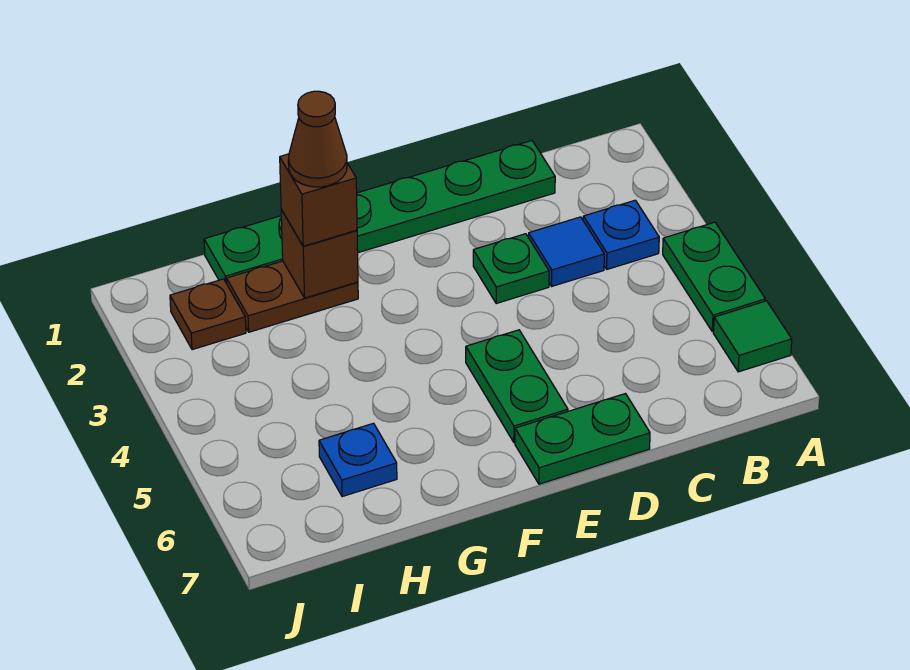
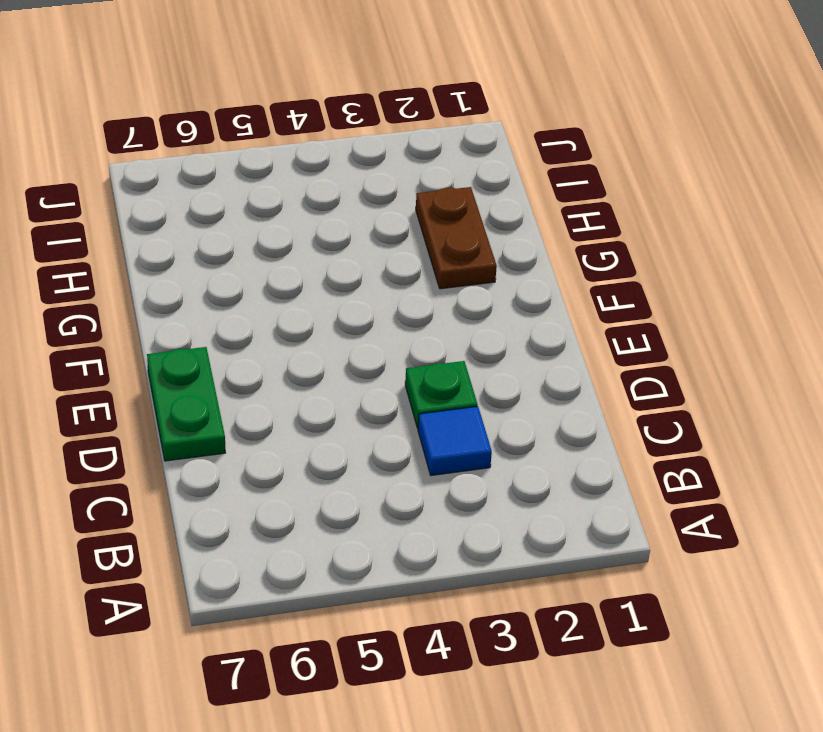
none -> green plate A4:A5 level 1
none -> green tile A6 level 1
none -> blue plate B3 level 1

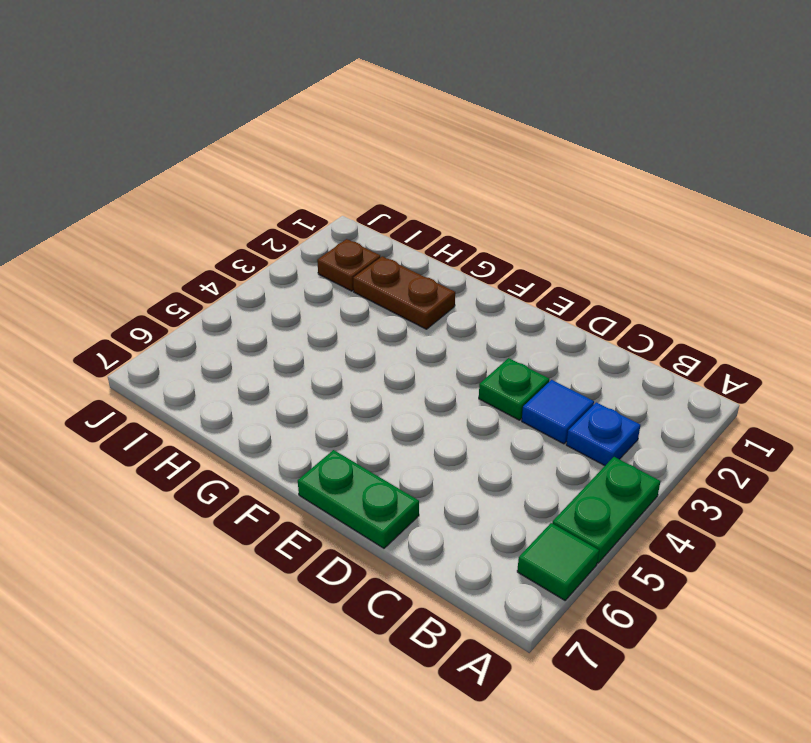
none -> green plate C1:H1 level 1
none -> green plate E5:E6 level 1
none -> blue plate H6 level 1

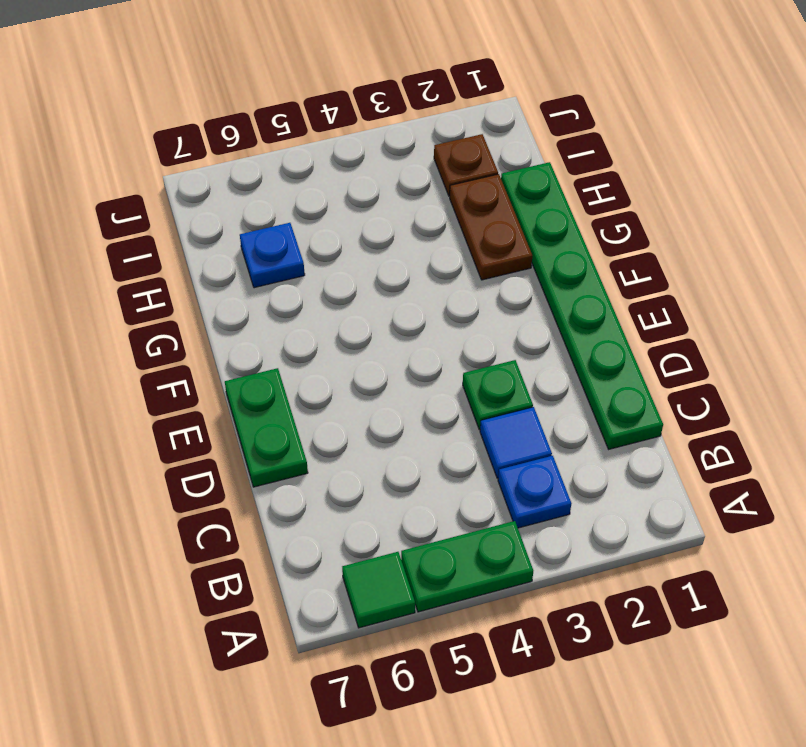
none -> green plate E5:E6 level 1
none -> brown brick G2 level 2
none -> brown brick G2 level 3

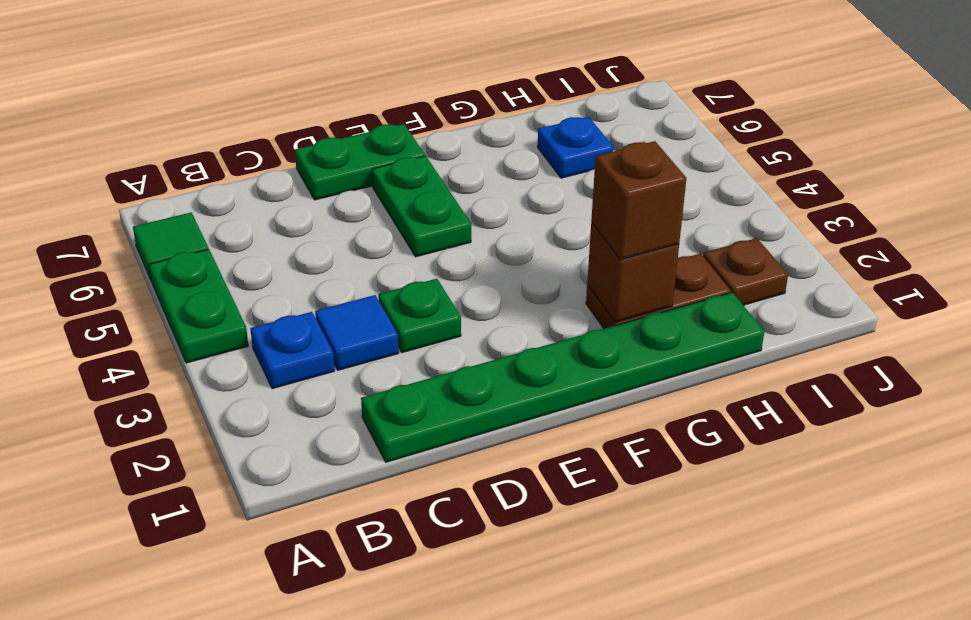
none -> brown cone G2 level 4

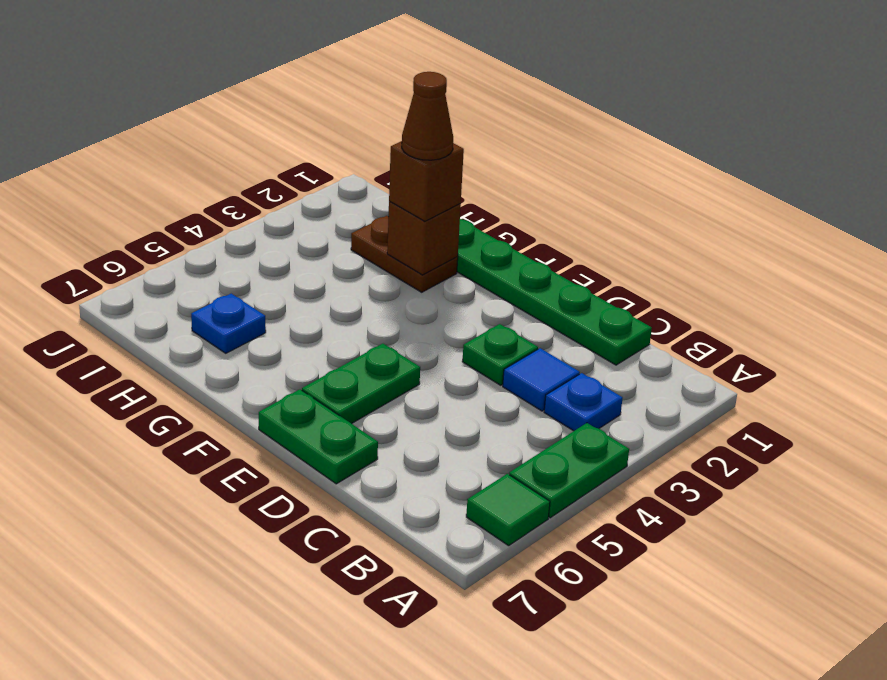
none -> brown plate I2 level 1

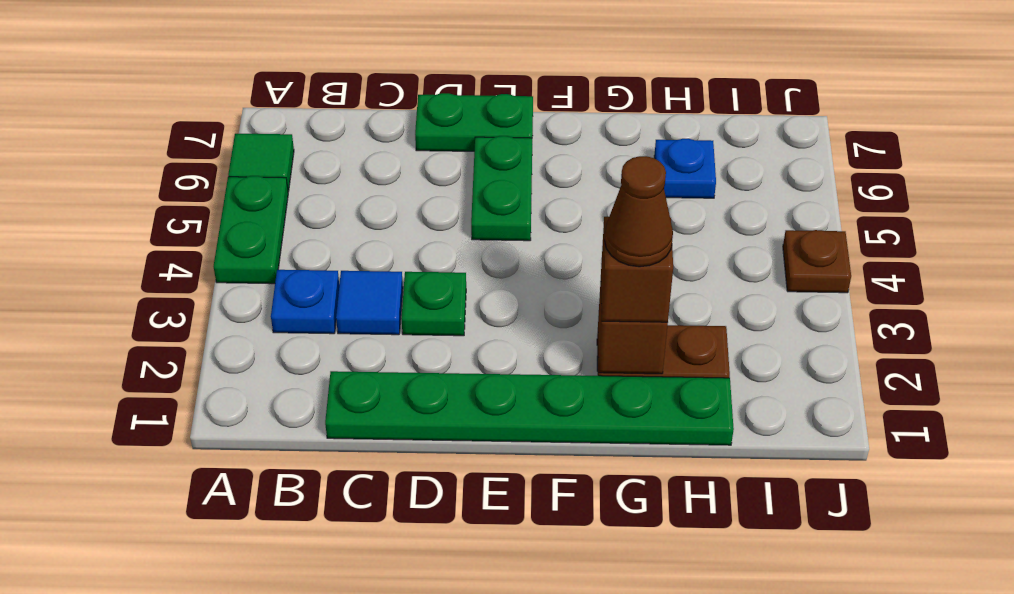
brown plate J4 level 1 -> brown plate I2 level 1

